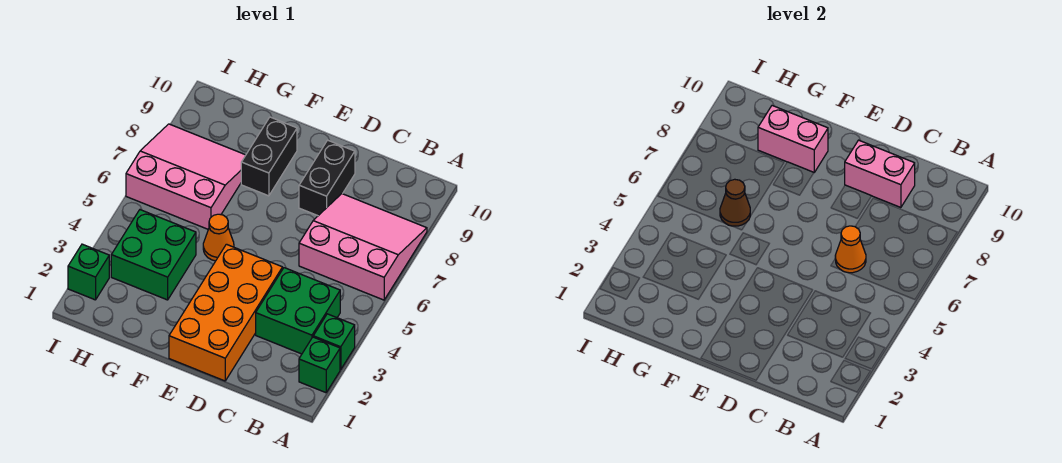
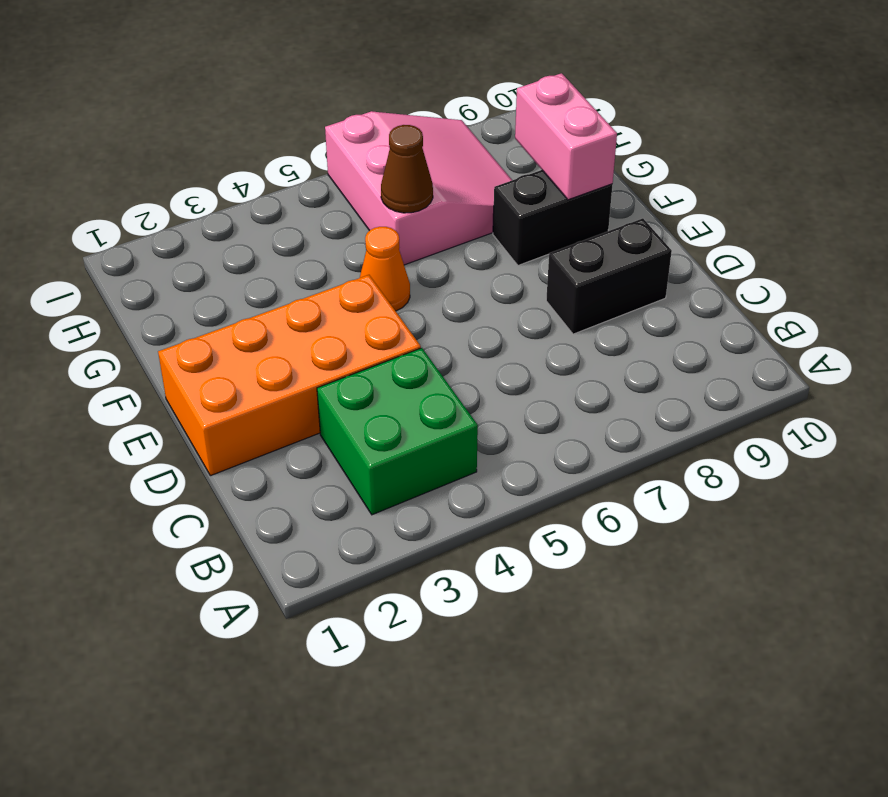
none -> green brick A2 level 1
none -> green brick A3 level 1
none -> pink slope A6:C8 level 1 top 6

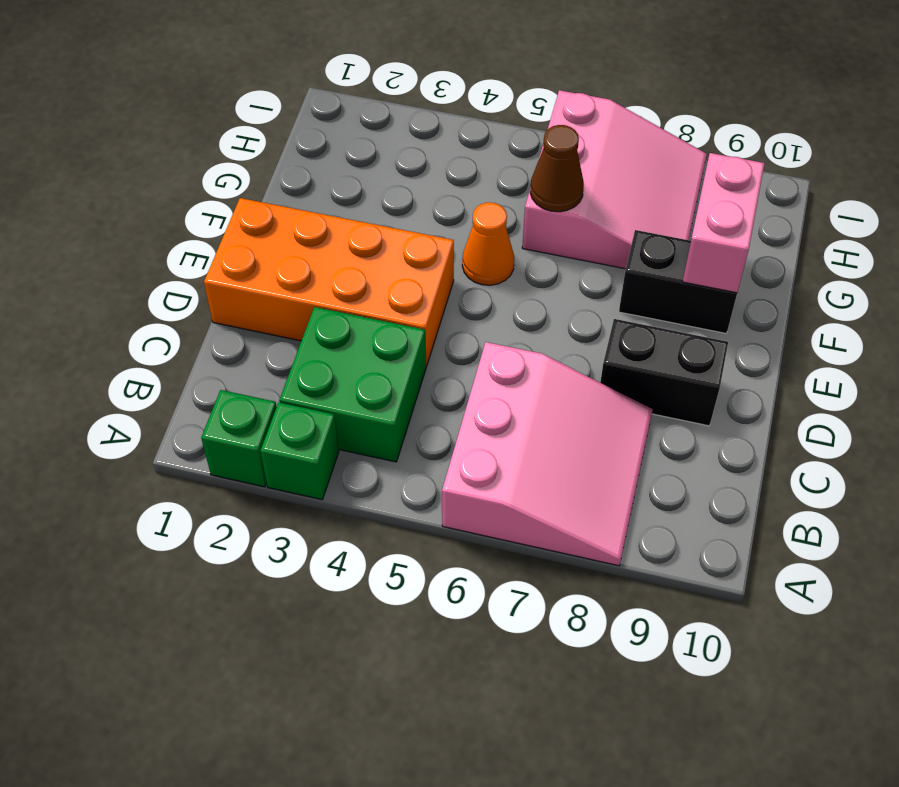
none -> green brick G3:H4 level 1
none -> green brick I2 level 1
none -> orange cone C6 level 2

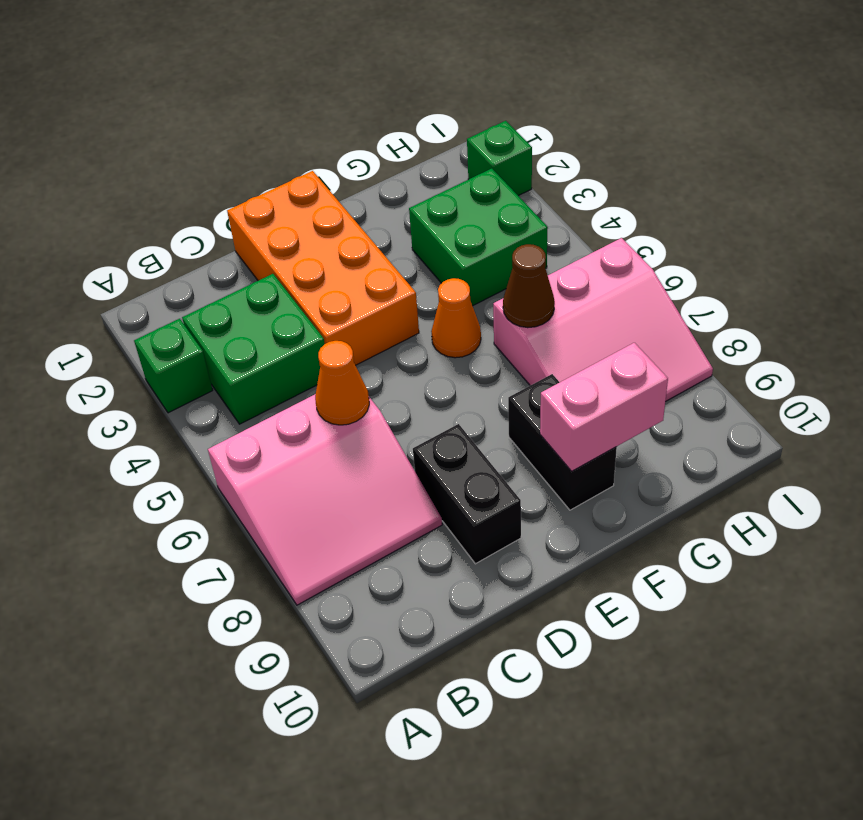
none -> green brick A2 level 1
none -> pink brick C9:D9 level 2

